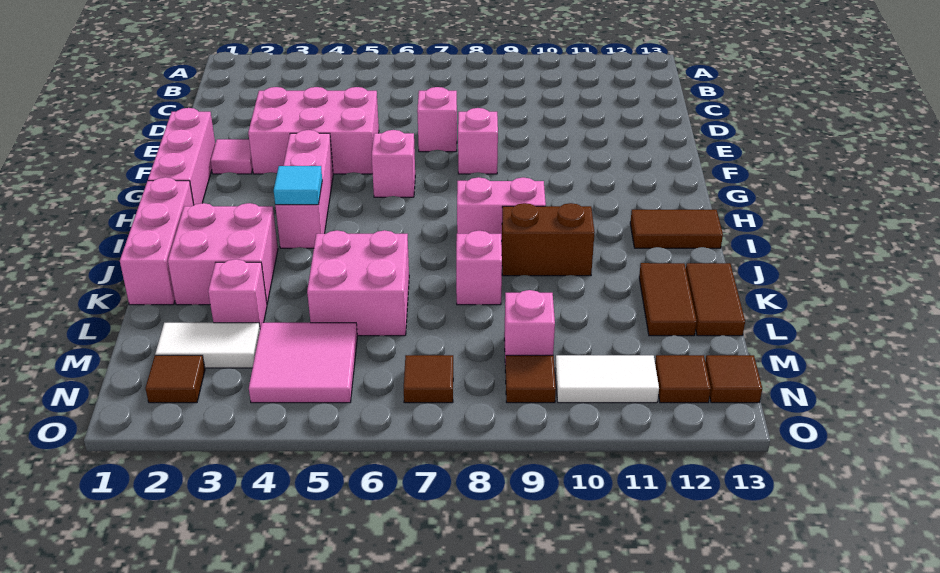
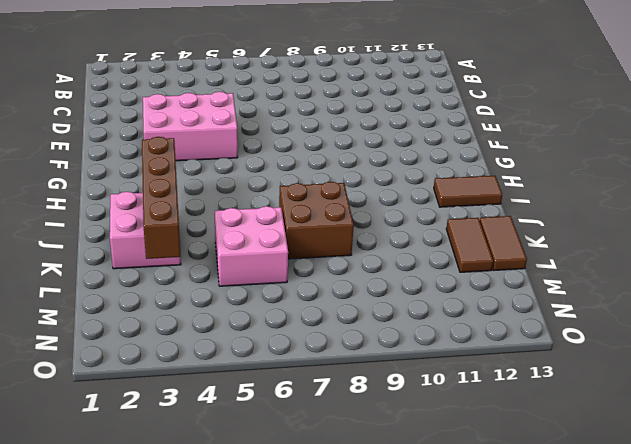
brown brick I3:L3 level 2 -> none
brown brick J7:K8 level 1 -> pink brick K8 level 1
none -> pink brick E7 level 1
none -> pink brick F1:H1 level 1
none -> pink tile F2 level 1

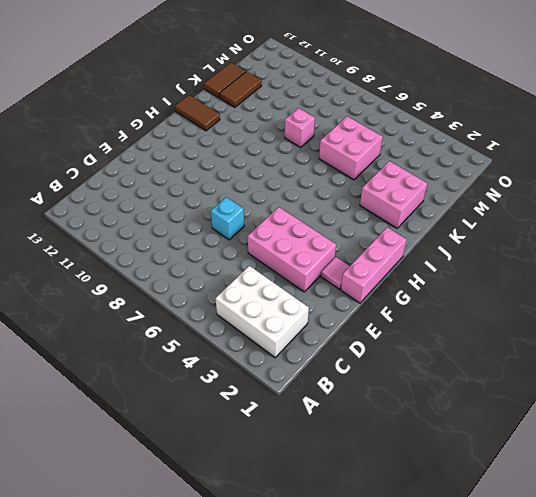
white brick B2:C4 level 1 -> none
cyan brick E7 level 1 -> pink brick E7 level 1
none -> pink brick F8 level 1
none -> pink brick G4:I4 level 1
none -> pink brick G6 level 1

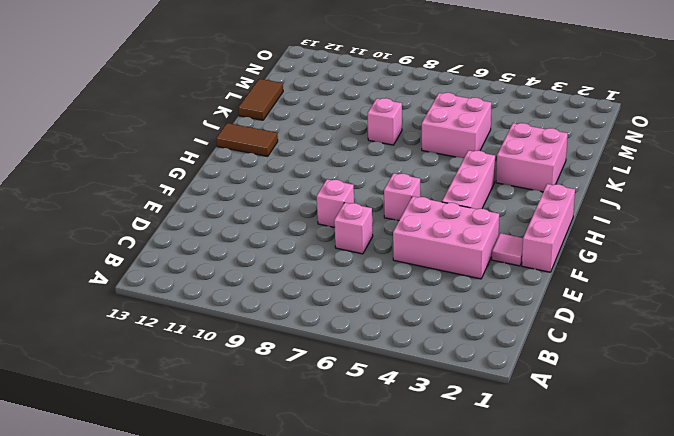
none -> pink brick I1:K1 level 1
none -> pink brick I8:I9 level 1
none -> brown brick J9:J10 level 1

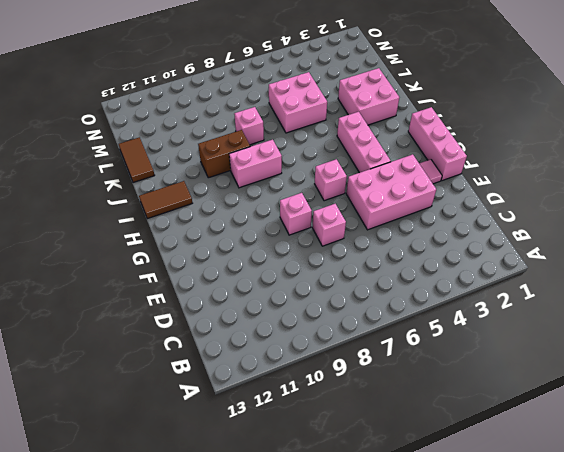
none -> pink brick I1:K1 level 1
none -> brown tile K12:L12 level 1
none -> pink brick L3 level 1

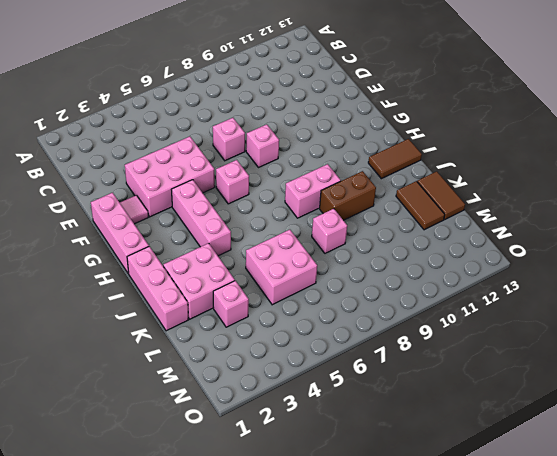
none -> white tile M2:M3 level 1
none -> pink tile M4:N5 level 1
none -> pink brick M9 level 1

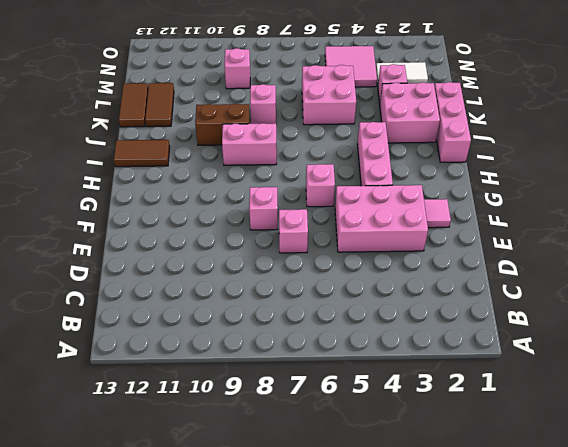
none -> pink brick F1:H1 level 1
none -> brown tile N2 level 1
none -> brown tile N7 level 1

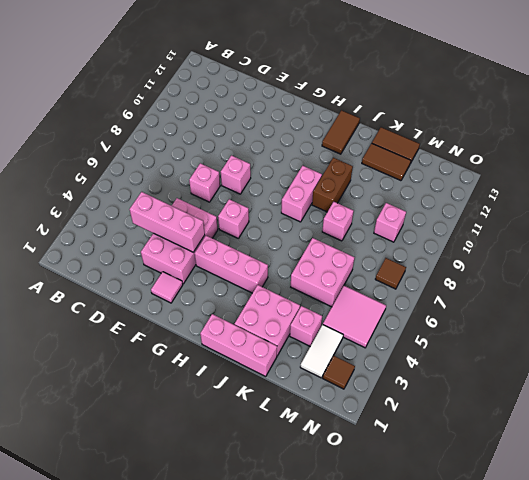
pink brick D4:F4 level 2 -> pink brick F1:H1 level 1
none -> brown tile N9 level 1
none -> white tile N10:N11 level 1
none -> brown tile N12 level 1

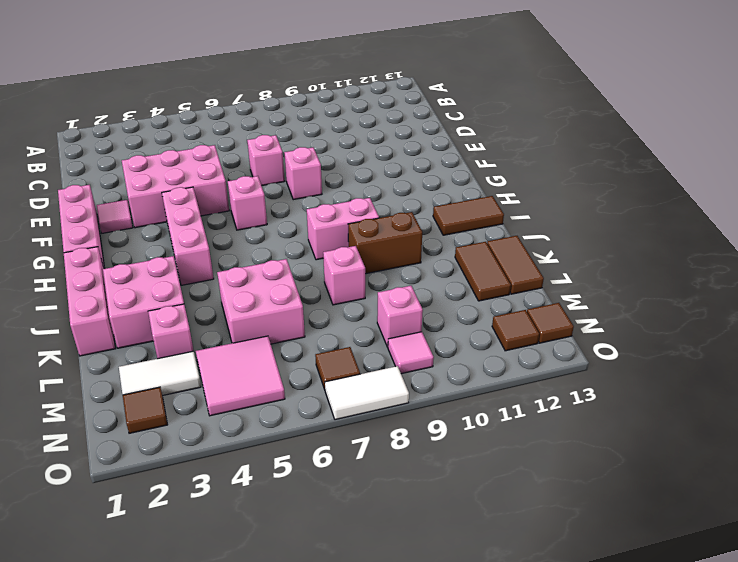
pink tile N9 level 1 -> brown tile N9 level 1
white tile O7:O8 level 1 -> white tile N10:N11 level 1
none -> cyan tile I4 level 2

